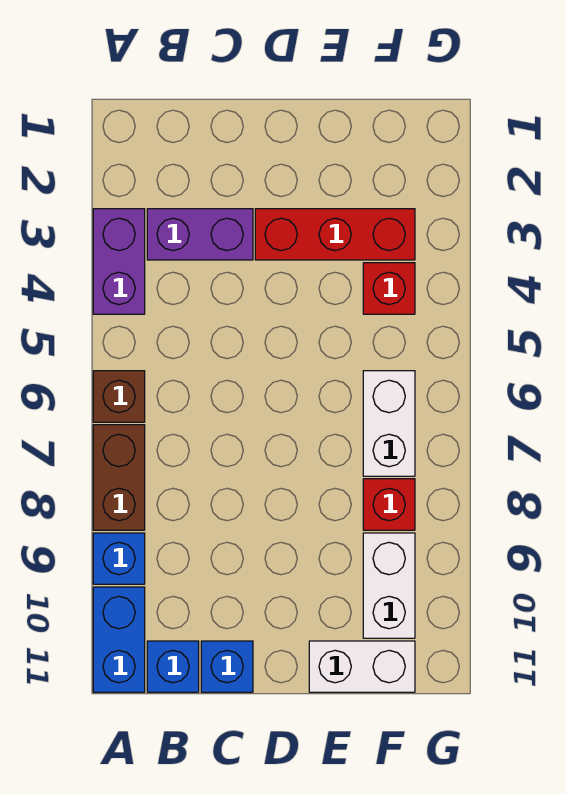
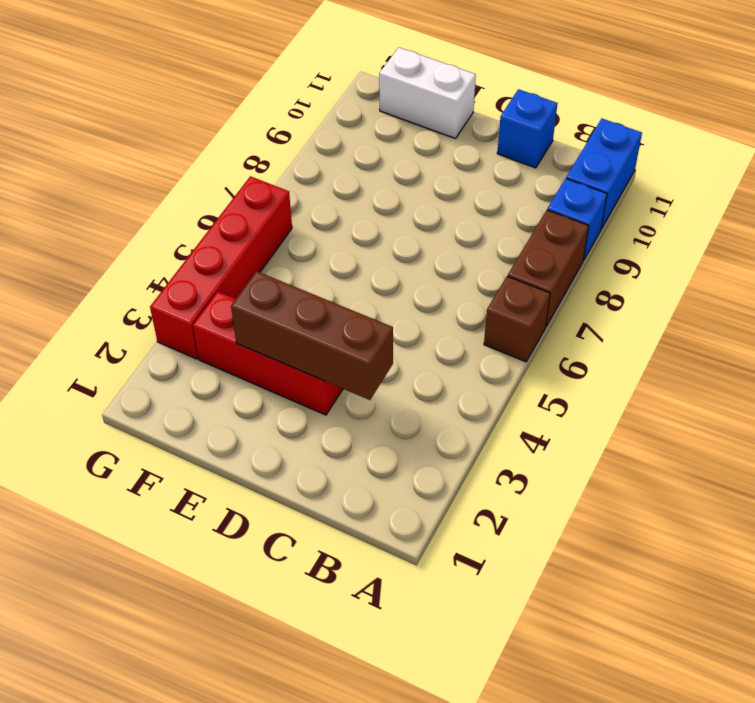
brown brick C3:E3 level 2 -> none
red brick G3:G6 level 1 -> none
none -> purple brick A3:A4 level 1
none -> purple brick B3:C3 level 1
none -> blue brick B11 level 1

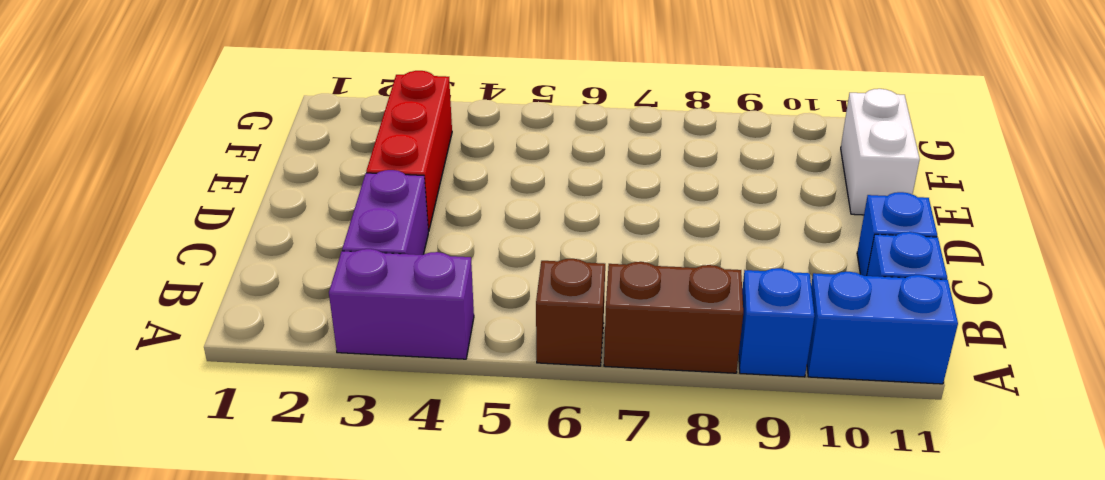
none -> red brick F4 level 1
none -> white brick F6:F7 level 1
none -> red brick F8 level 1

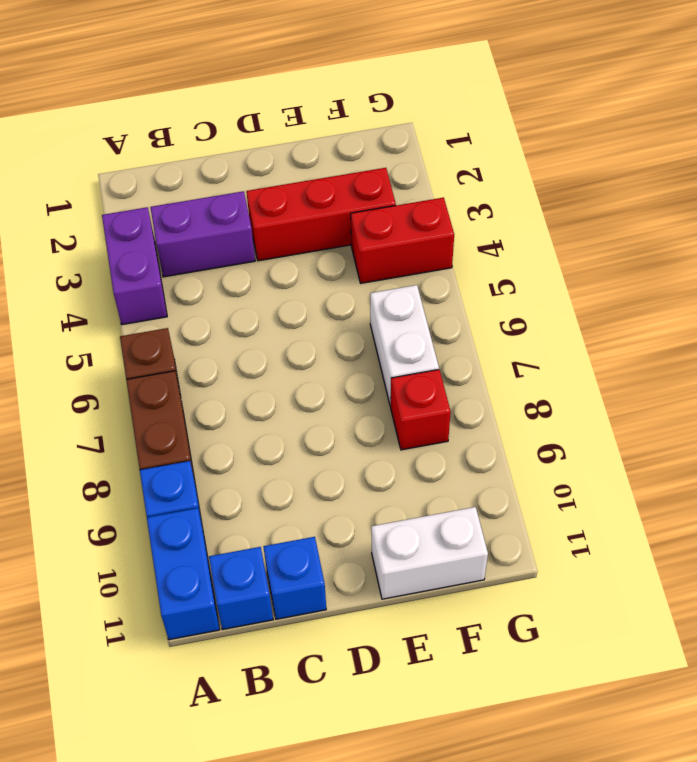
red brick F4:G4 level 1 -> red brick F4 level 1
none -> white brick F9:F10 level 1

